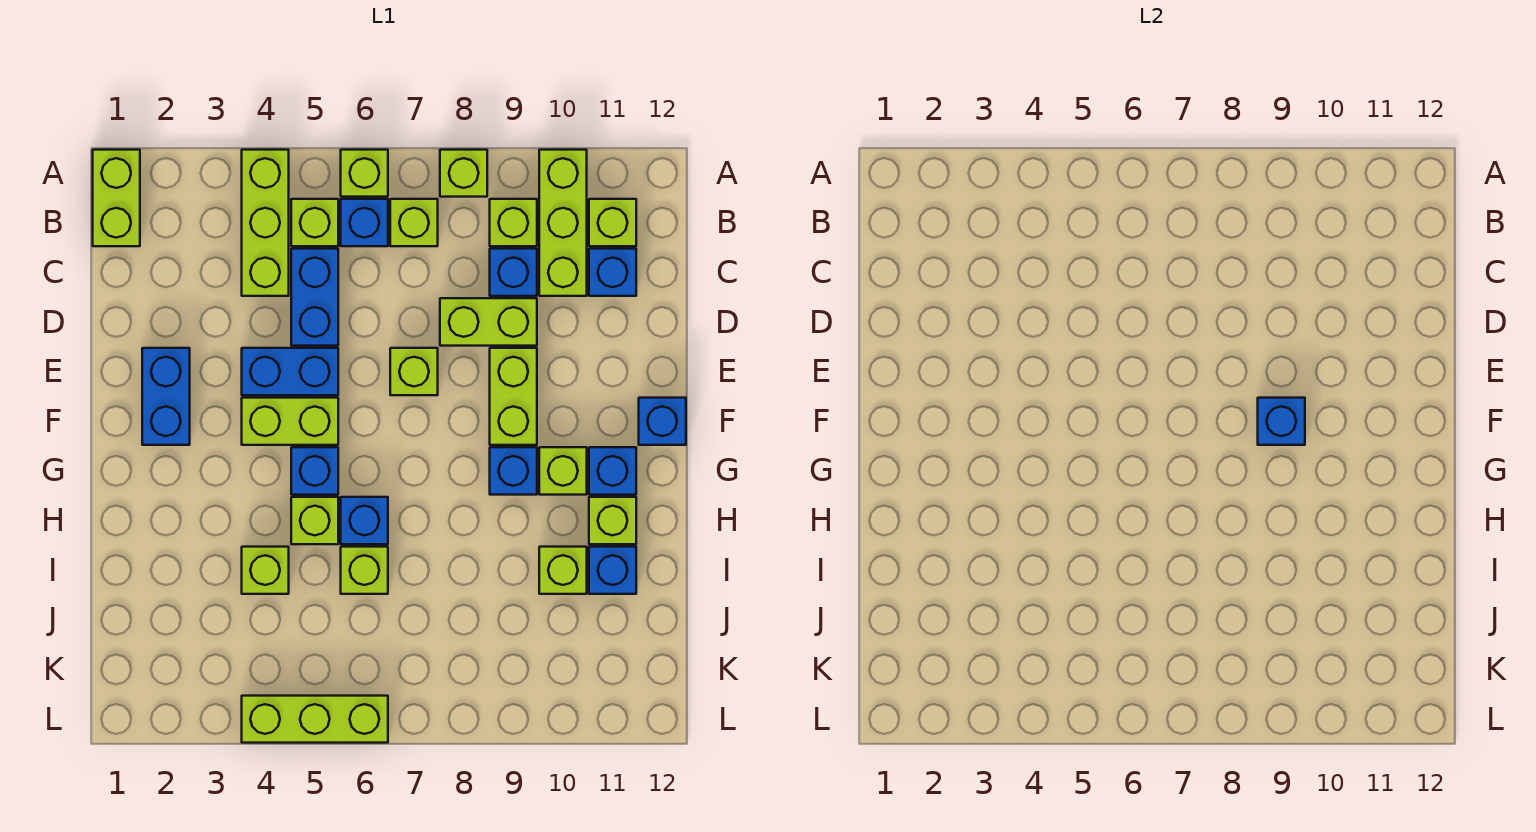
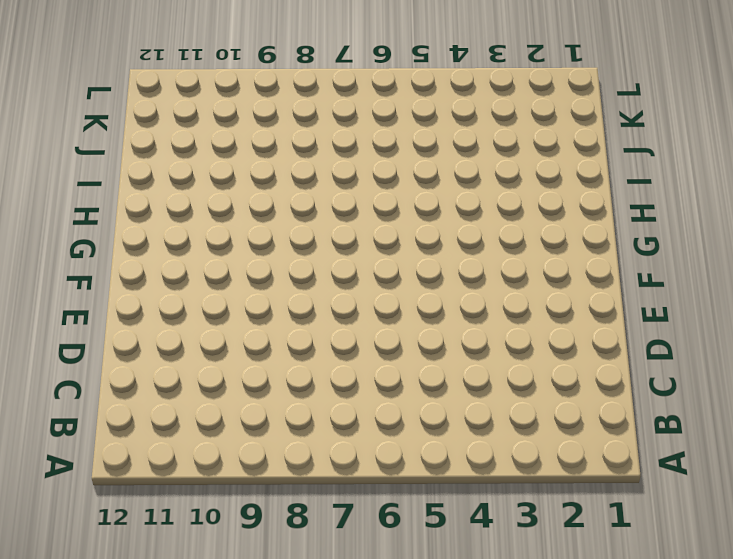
none -> lime brick A1:B1 level 1
none -> lime brick A4:C4 level 1
none -> lime brick A6 level 1
none -> lime brick A8 level 1

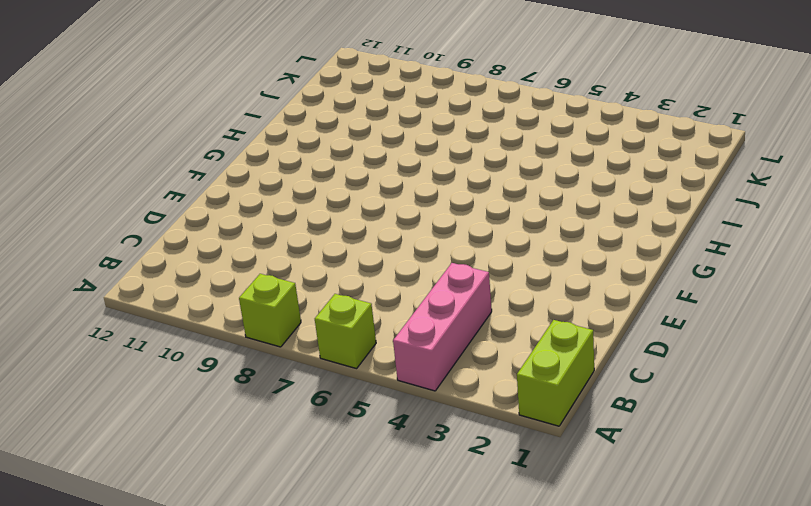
pink brick A4:C4 level 1 -> lime brick A4:C4 level 1
none -> lime brick A10:C10 level 1
none -> lime brick B5 level 1
none -> blue brick B6 level 1
none -> lime brick B7 level 1

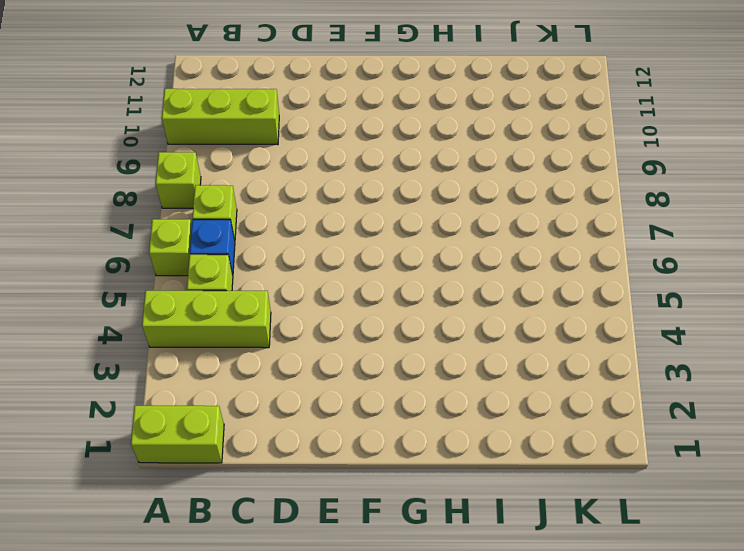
none -> lime brick B9 level 1
none -> lime brick B11 level 1
none -> blue brick C5:D5 level 1
none -> blue brick C9 level 1

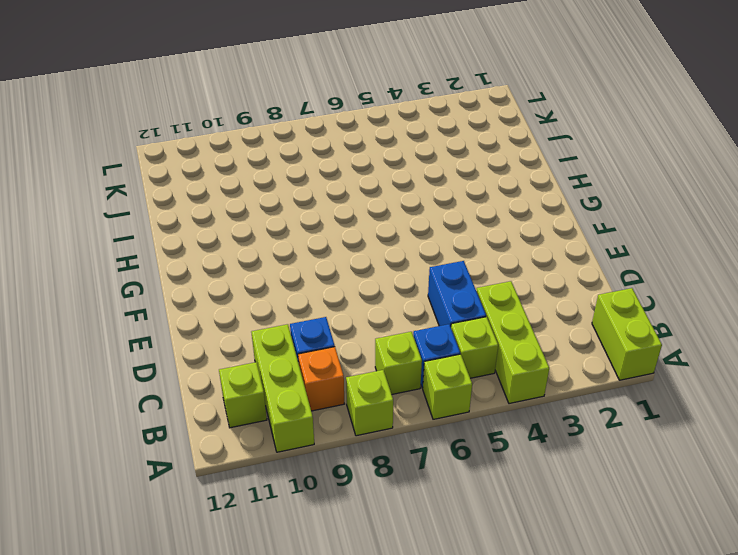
orange brick B9 level 1 -> lime brick B9 level 1
none -> blue brick C11 level 1
none -> lime brick D8:D9 level 1
none -> blue brick E2:F2 level 1
none -> blue brick E4:E5 level 1

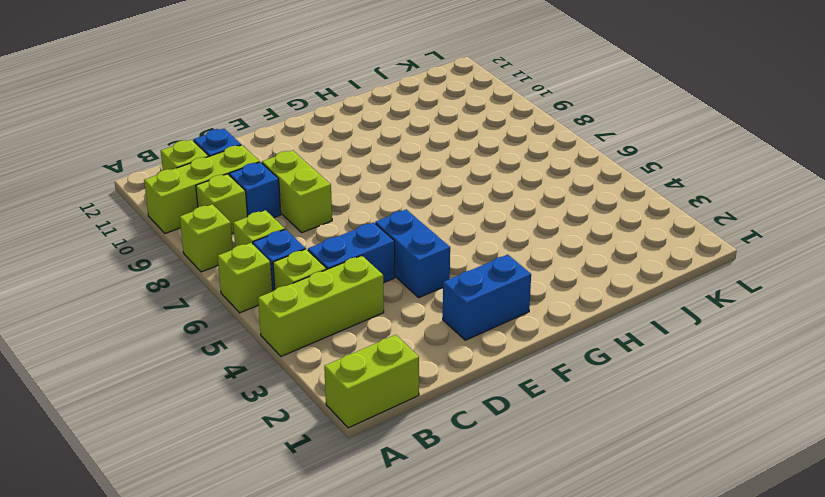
none -> lime brick E7 level 1
none -> lime brick E9:F9 level 1
none -> lime brick F4:F5 level 1
none -> blue brick F12 level 1

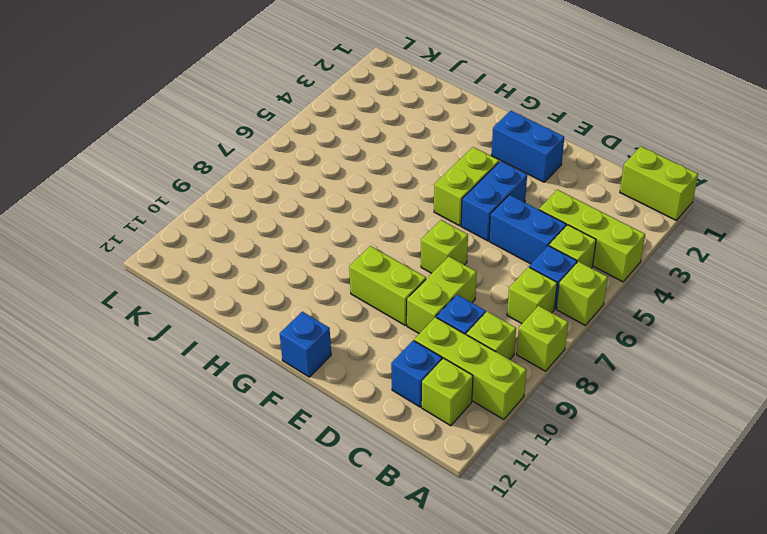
none -> blue brick G5 level 1
none -> blue brick G9 level 1
none -> lime brick G10 level 1
none -> blue brick G11 level 1

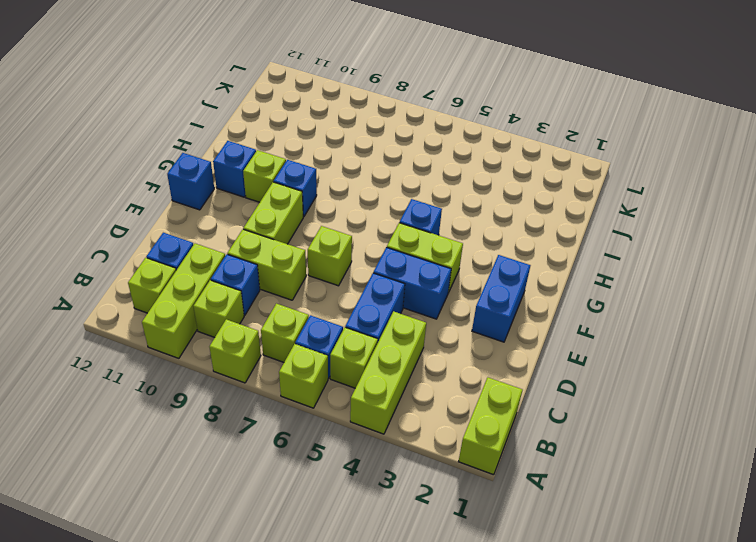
none -> lime brick H5 level 1
none -> blue brick H6 level 1
none -> lime brick H11 level 1
none -> lime brick I4 level 1

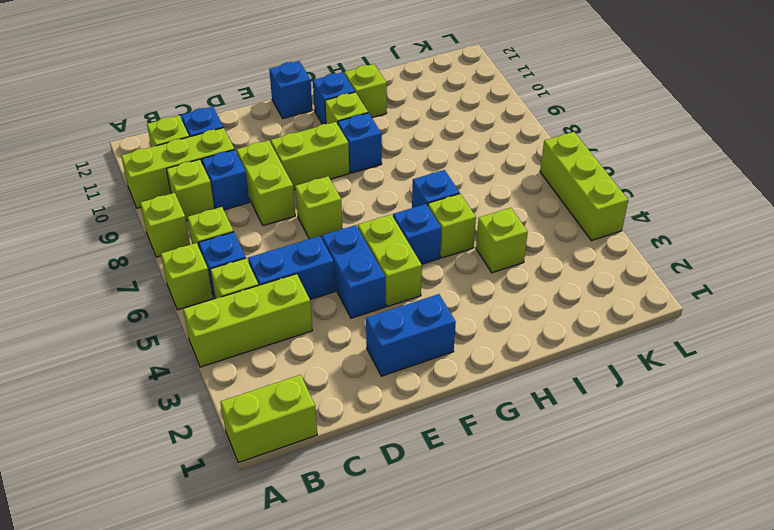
none -> lime brick I6 level 1
none -> lime brick I10 level 1
none -> blue brick I11 level 1
none -> blue brick F9 level 2

